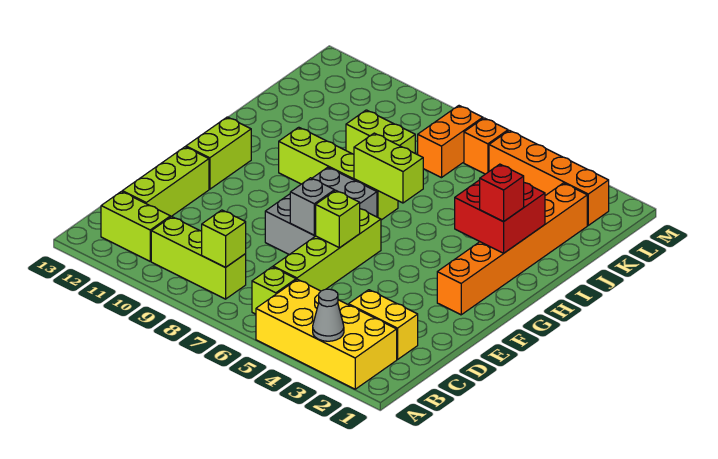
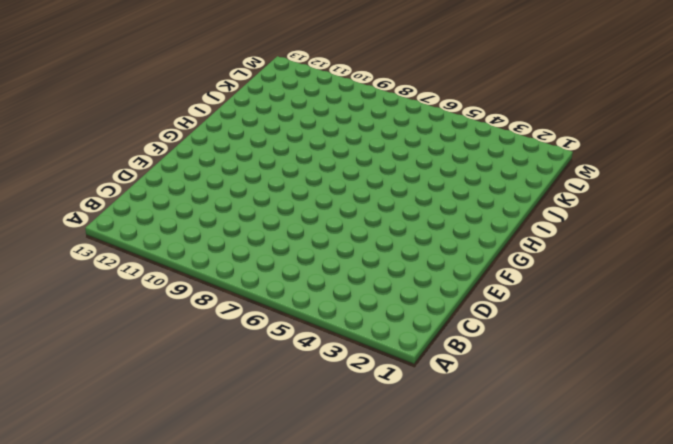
none -> yellow brick A2:B5 level 1
none -> lime brick B6 level 1
none -> lime brick B8:B10 level 1

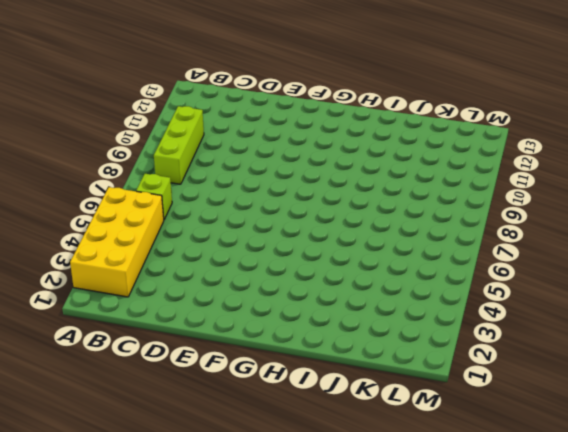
none -> lime brick B11:B12 level 1
none -> yellow brick C2:C3 level 1
none -> lime brick C6:F6 level 1

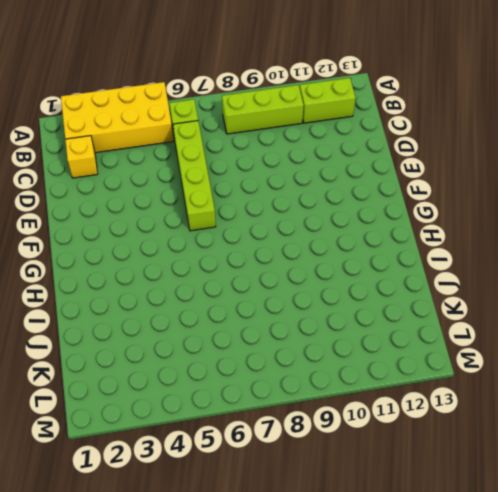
yellow brick C2 level 1 -> yellow brick C2:C3 level 1
none -> lime brick C12:E12 level 1
none -> grey brick E7:G8 level 1
none -> orange brick F2:K2 level 1

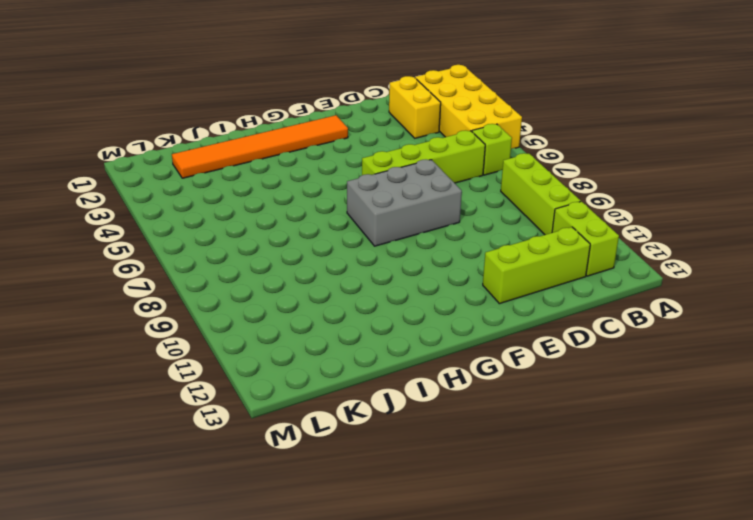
orange tile F2:K2 level 1 -> orange brick F2:K2 level 1
none -> lime brick F12:G12 level 1
none -> lime brick H7:H10 level 1
none -> lime brick J8:J9 level 1

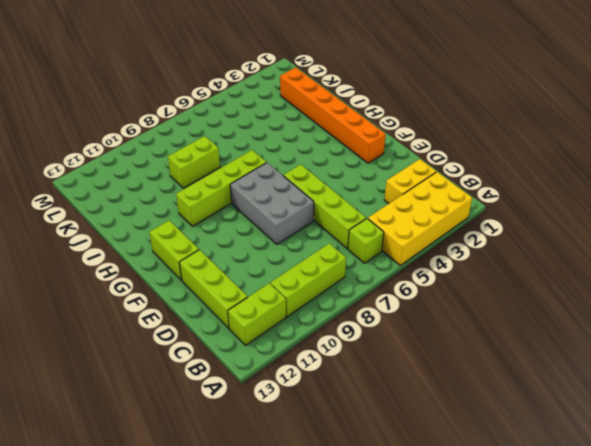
none -> orange brick K7:L7 level 1
none -> orange brick L2:L5 level 1
none -> orange brick L6 level 1

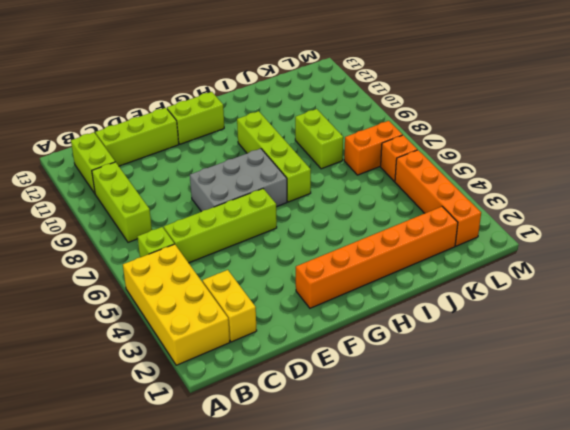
none -> grey cone A3 level 2
none -> lime brick B8 level 2
none -> lime brick E6 level 2

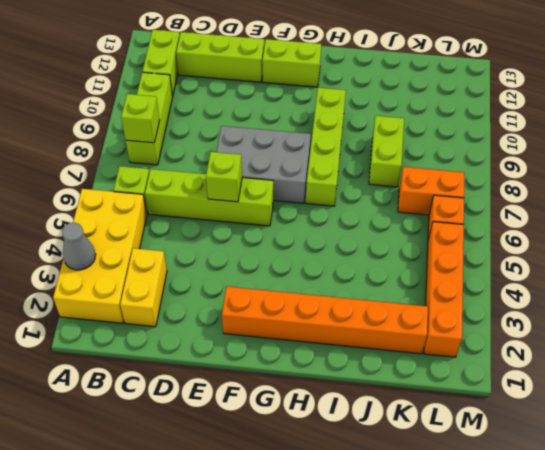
none -> grey brick E7 level 2
none -> red brick H2:I3 level 2
none -> lime brick H6:H7 level 2

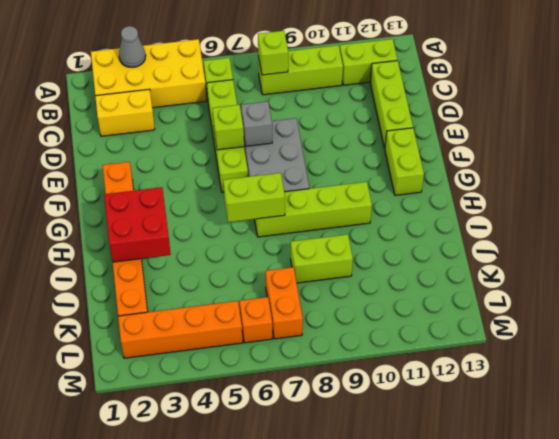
none -> red brick H2 level 3

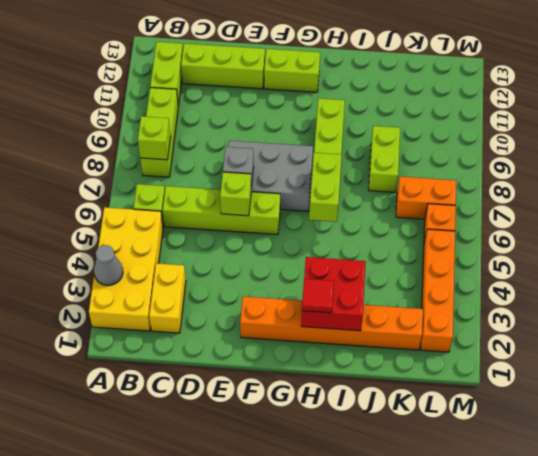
red tile H2 level 3 -> red brick H2 level 3

